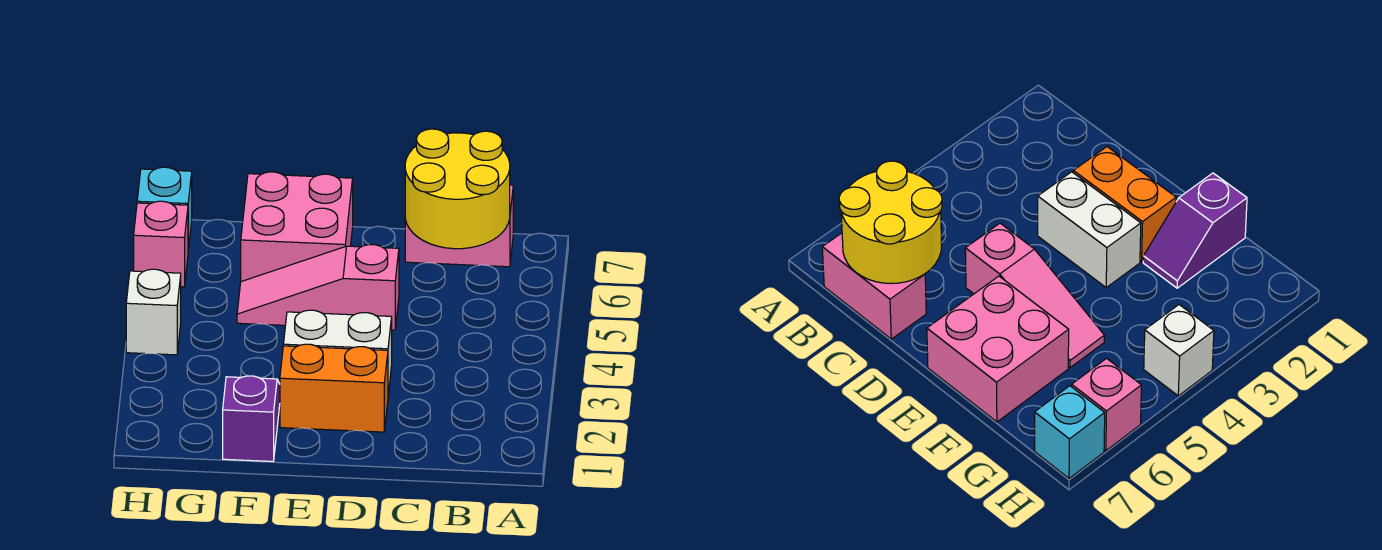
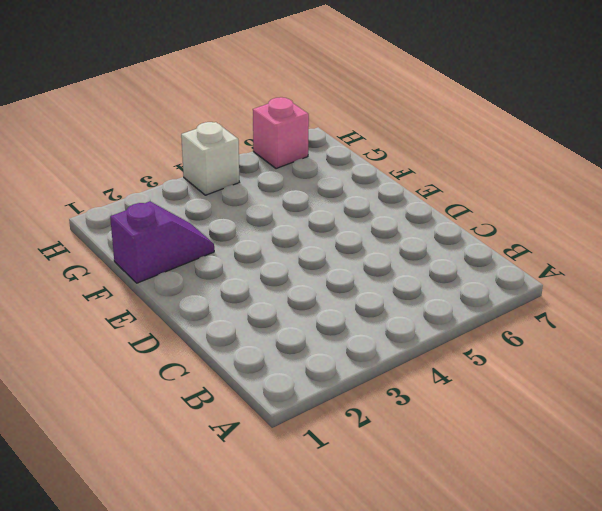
none -> pink brick B7:C7 level 1
none -> orange brick D2:E2 level 1

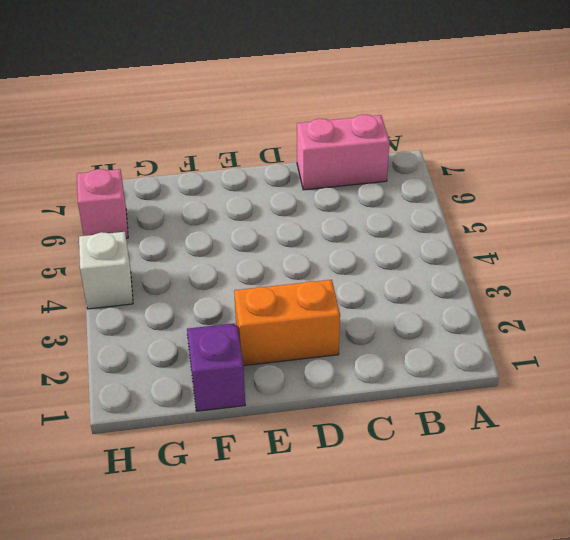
none -> white brick D3:E3 level 1
none -> pink slope D5:F5 level 1 top D

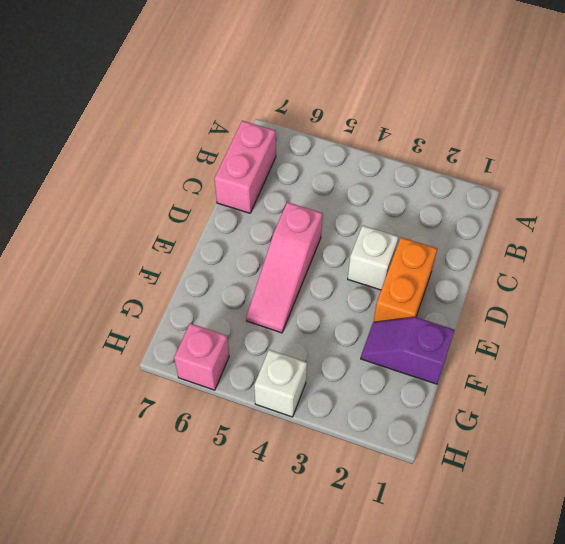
white brick D3 level 1 -> white brick D3:E3 level 1
none -> pink brick E6:F7 level 1
none -> cyan brick H7 level 1

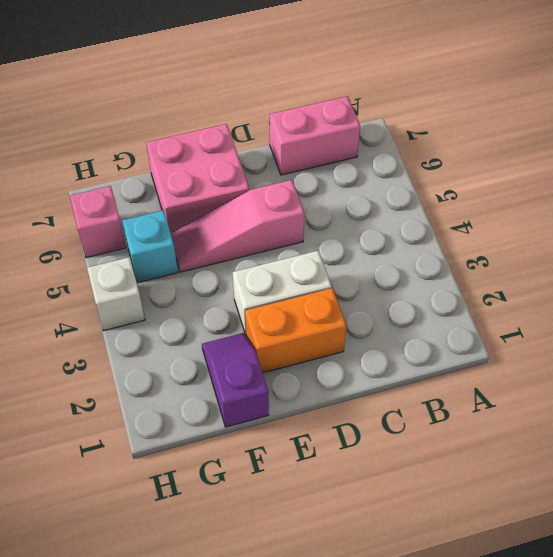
cyan brick G5 level 1 -> cyan brick H7 level 1
none -> yellow round brick B6:C7 level 2

